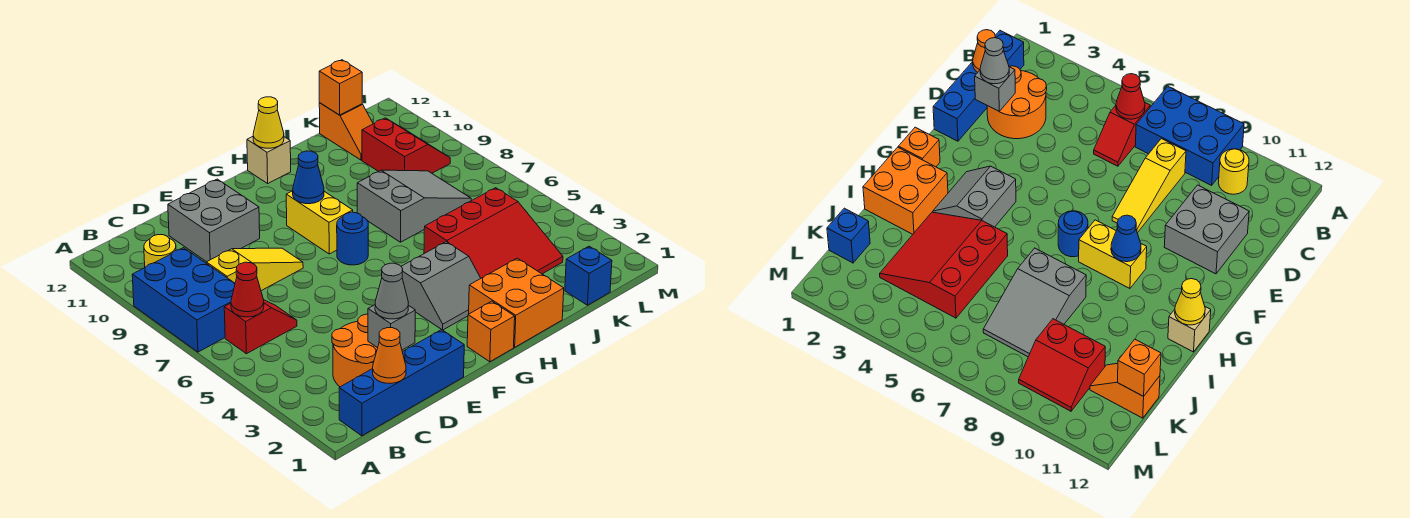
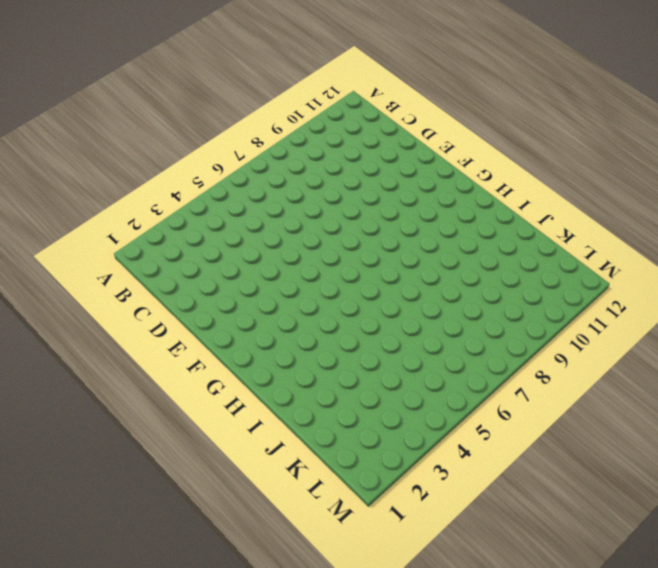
none -> blue brick A7:B9 level 1
none -> blue brick B1:E1 level 1
none -> red slope B6:C6 level 1 top B

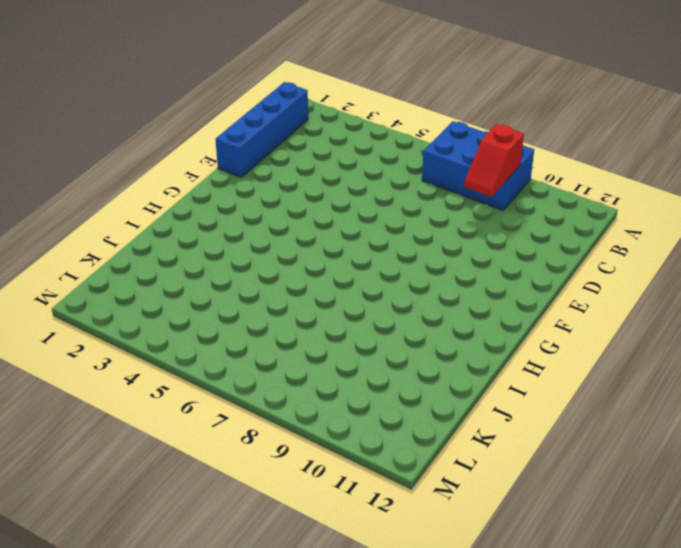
red slope B9:C9 level 2 top B -> red slope B6:C6 level 1 top B
none -> yellow round brick B10 level 1
none -> orange round brick C2:D3 level 1
none -> yellow slope C8:E8 level 1 top C

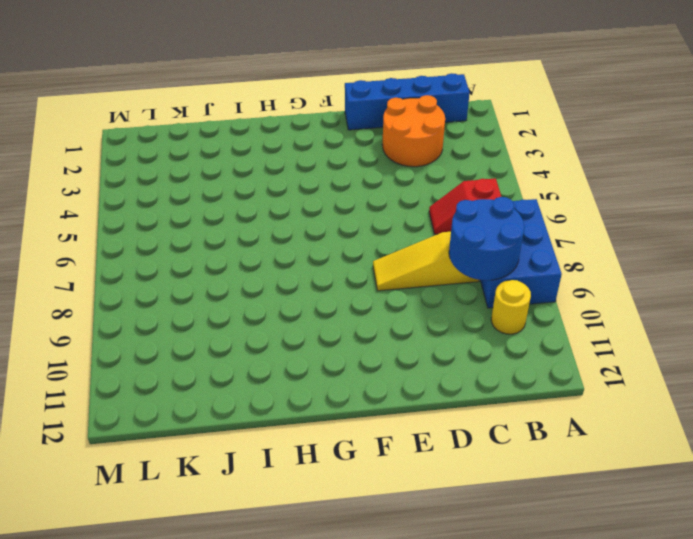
blue round brick B8:C9 level 2 -> none
none -> grey brick D10:E11 level 1
none -> orange brick G1 level 1
none -> grey slope G3:H4 level 1 top 4

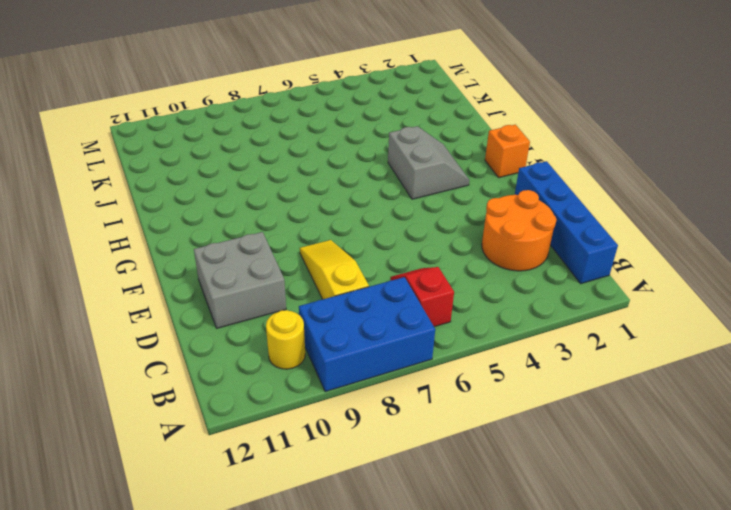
none -> blue round brick G7 level 1
none -> yellow brick G8:G9 level 1
none -> orange brick H1:I2 level 1

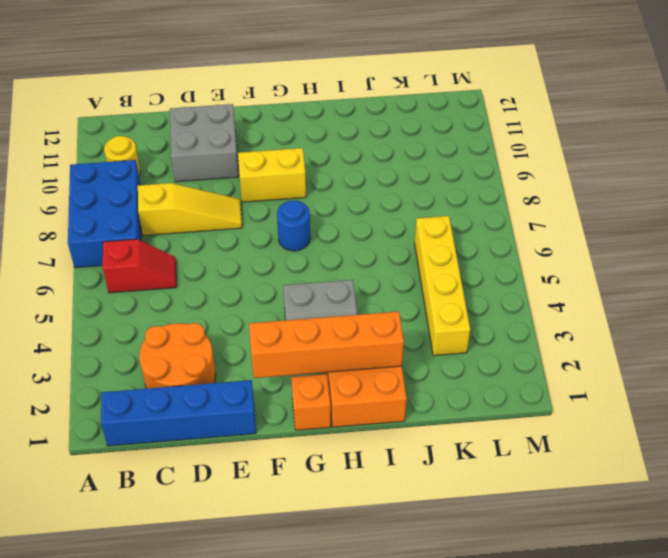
orange brick F2:I2 level 2 -> none
yellow brick F9:G9 level 1 -> yellow brick G8:G9 level 1
yellow brick K3:K6 level 1 -> red slope I3:K5 level 1 top 5
none -> tan brick H12 level 1
none -> grey slope I7:K8 level 1 top I
none -> blue brick K1 level 1

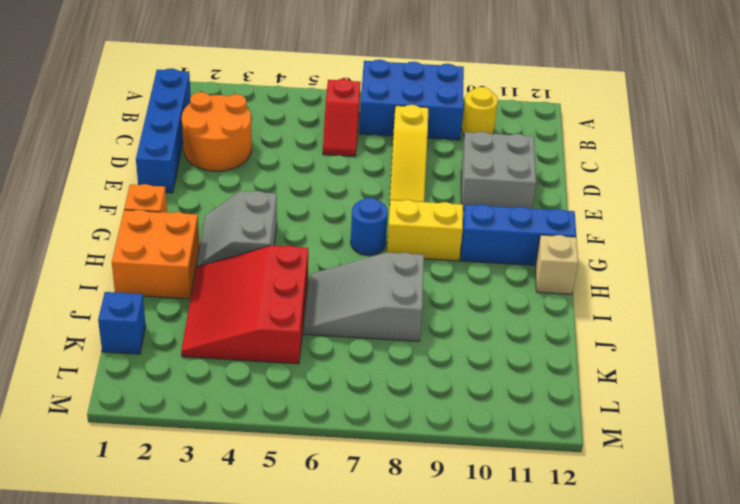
blue brick G10:G12 level 1 -> none
grey slope I6:J8 level 1 top 8 -> grey slope I7:K8 level 1 top I
none -> red slope K9:L10 level 1 top K
none -> orange slope K11:K12 level 1 top 12
none -> red cone B6 level 2

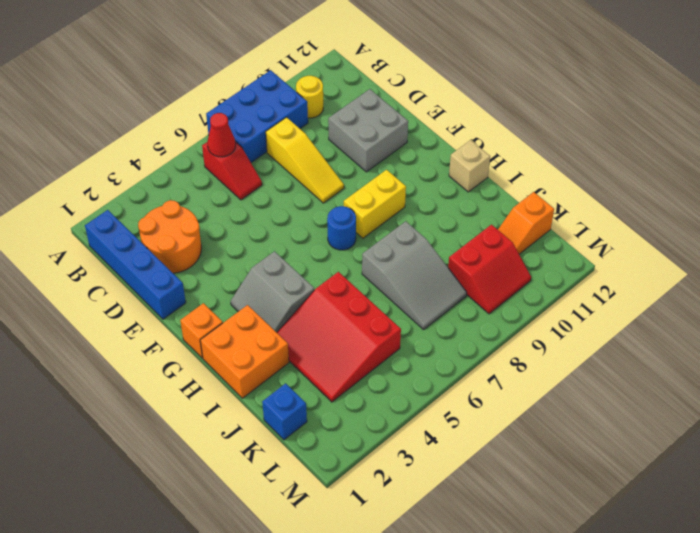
none -> orange cone C1 level 2
none -> grey brick D2 level 2
none -> blue cone G9 level 2

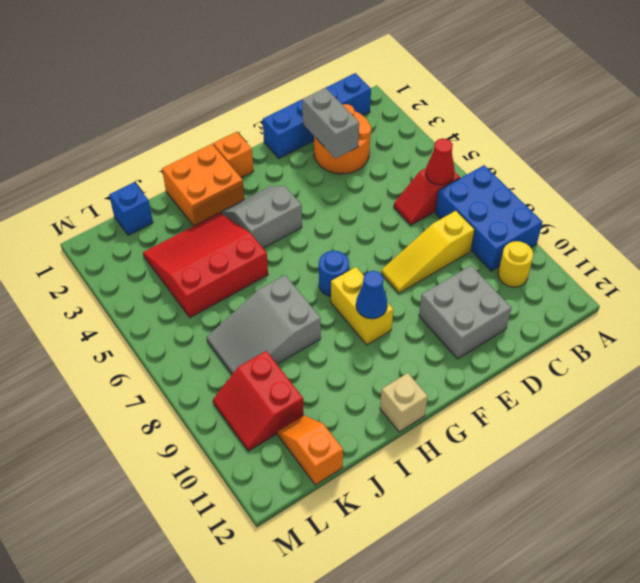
grey brick D2:D3 level 2 -> grey brick D2 level 2
none -> orange cone C1 level 2
none -> yellow cone H12 level 2
none -> orange brick K12 level 2

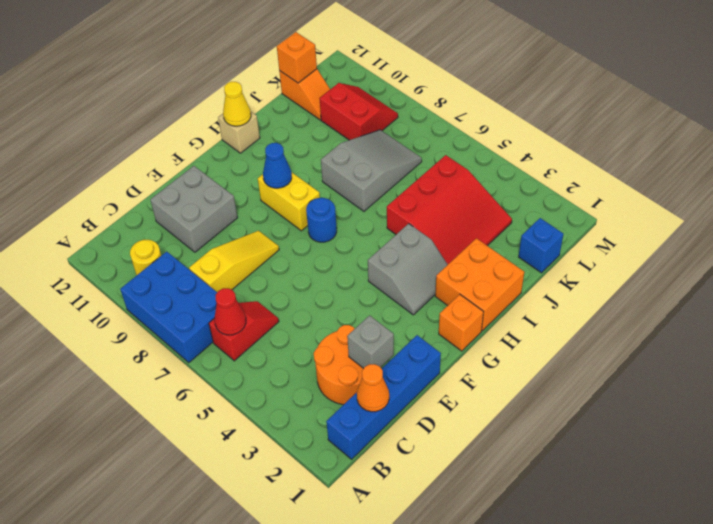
none -> grey cone D2 level 3

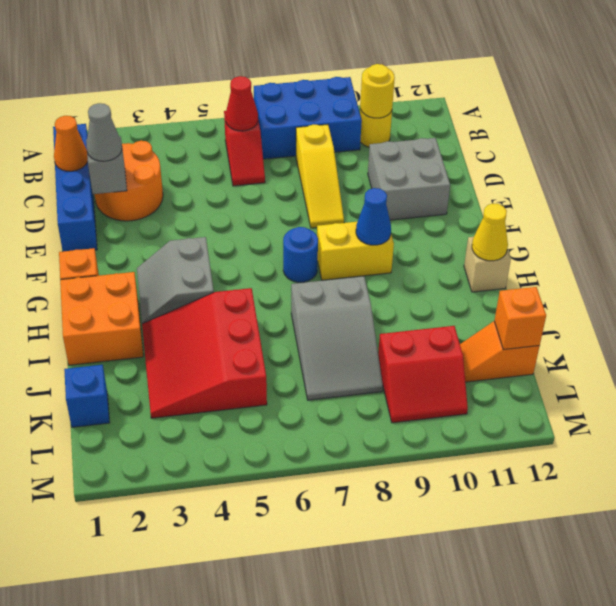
yellow round brick B10 level 2 -> none

